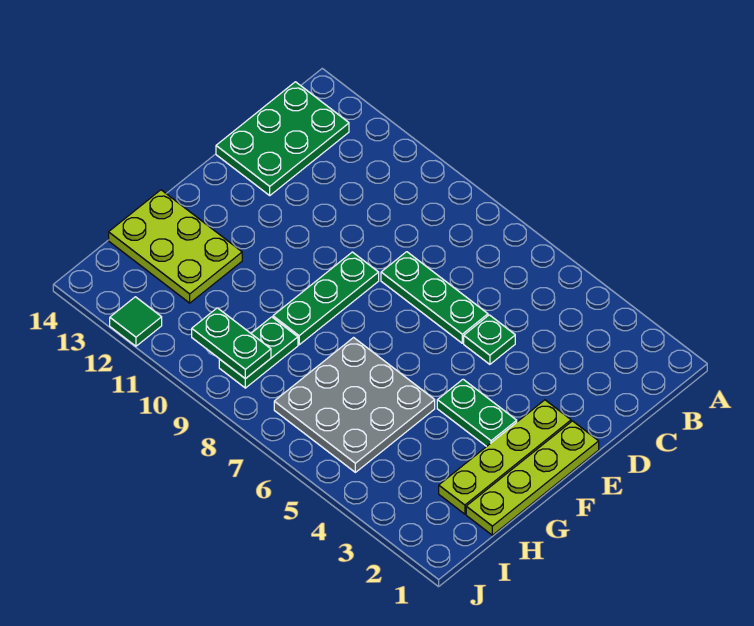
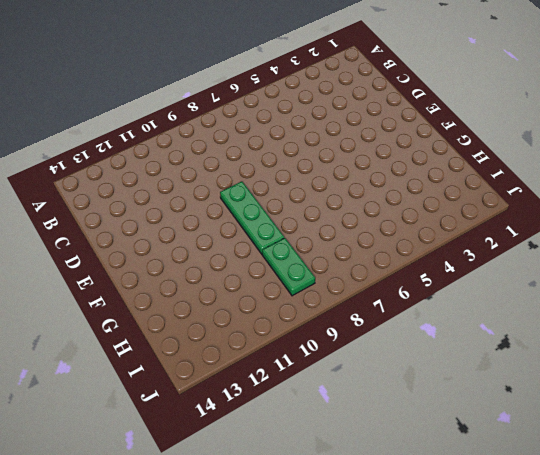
none -> green plate B13:D14 level 1
none -> green plate D5 level 1
none -> green plate D6:D8 level 1

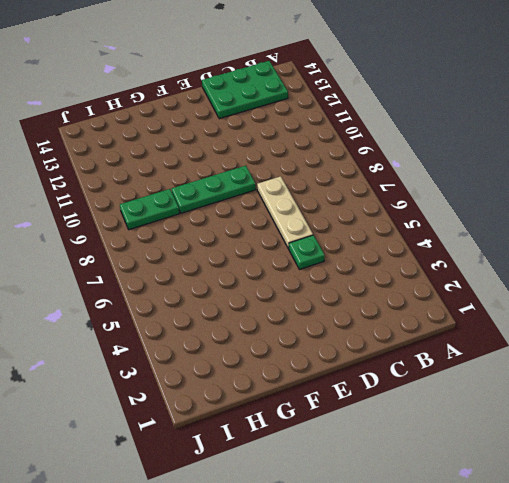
tan plate D6:D8 level 1 -> green plate D6:D8 level 1
none -> lime plate E1:H1 level 1
none -> lime plate E2:H2 level 1
none -> green plate F3:F4 level 1

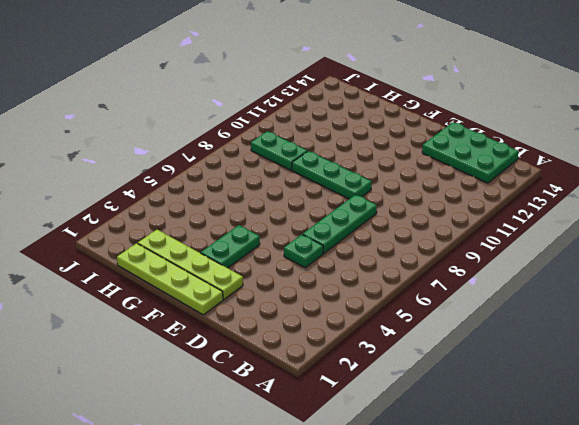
none -> grey plate G5:I7 level 1
none -> lime plate G12:H14 level 1
none -> green tile J12 level 1

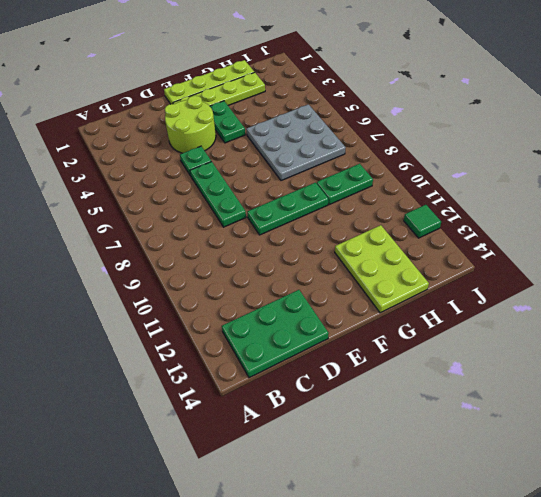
lime round brick D3:E4 level 1 -> none
none -> green plate I9:I10 level 2

